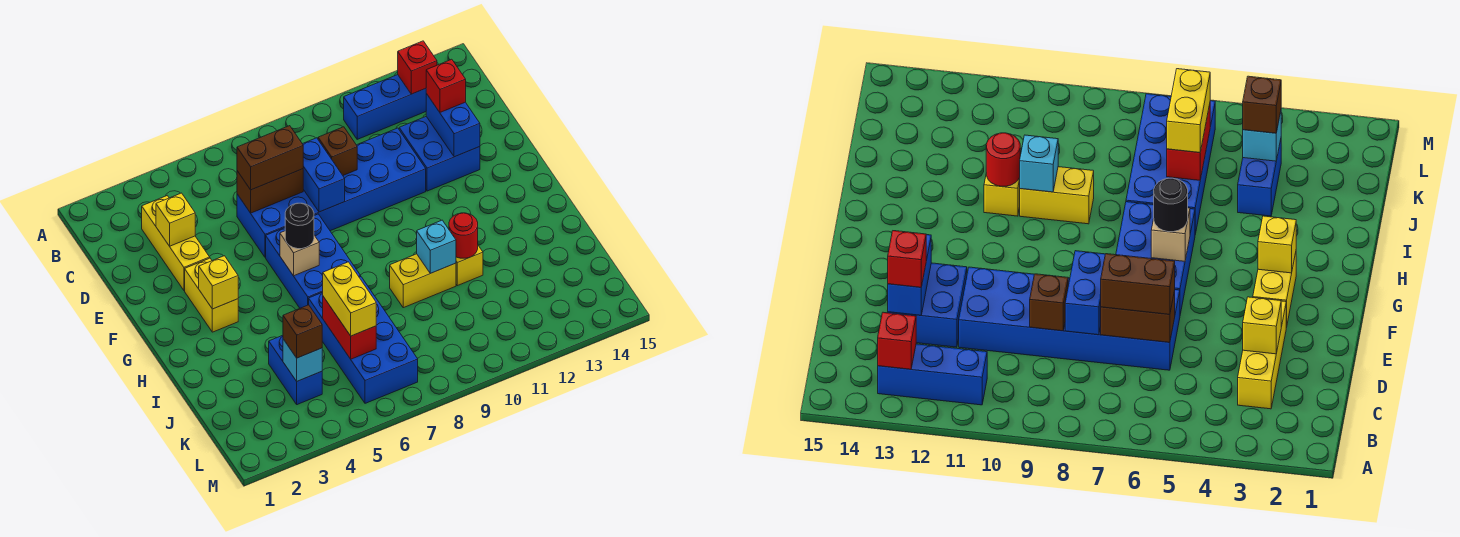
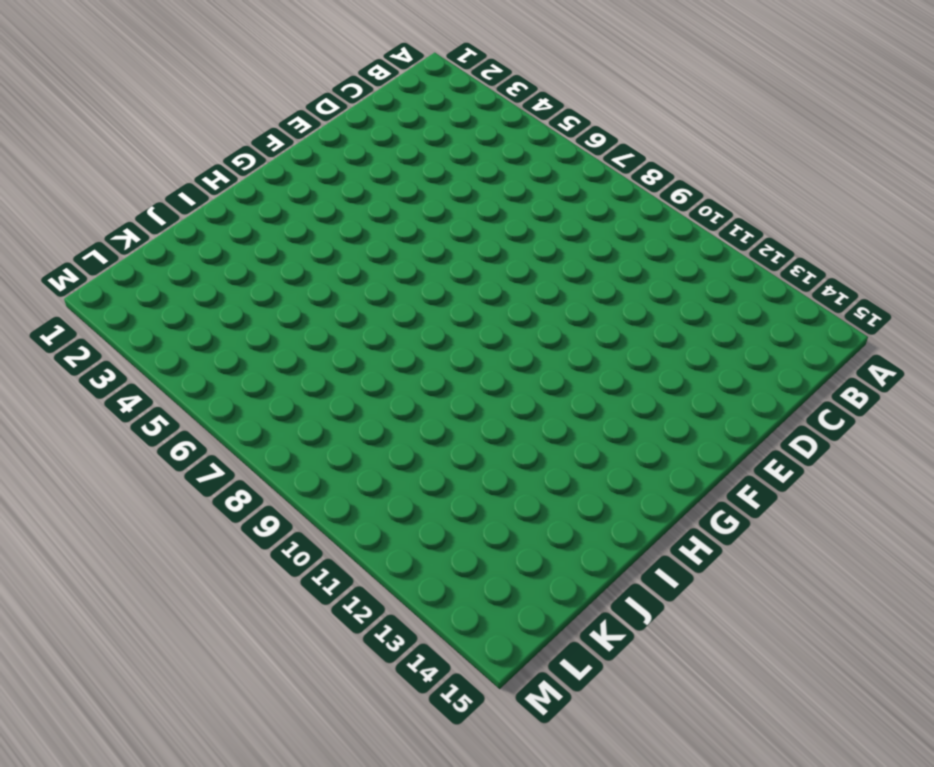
none -> blue brick B11:B13 level 1
none -> yellow brick C3:E3 level 1
none -> blue brick D6:E11 level 1

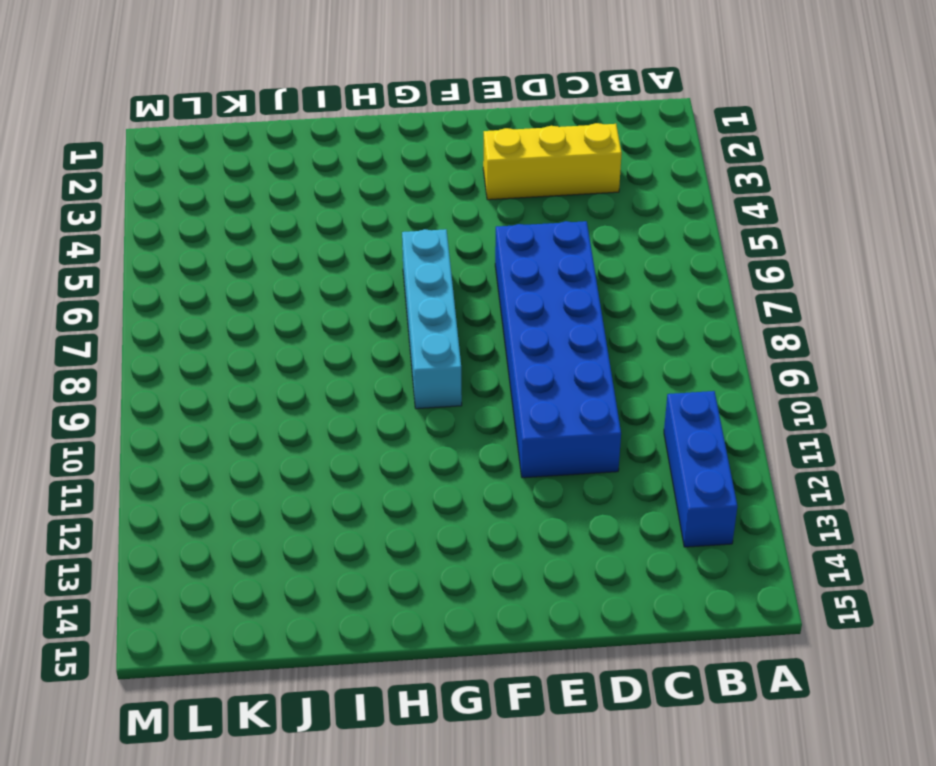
cyan brick G6:G9 level 1 -> blue brick F6:H7 level 1
none -> blue brick D12:E13 level 1
none -> yellow brick F3:G3 level 1
none -> blue brick I6:L7 level 1

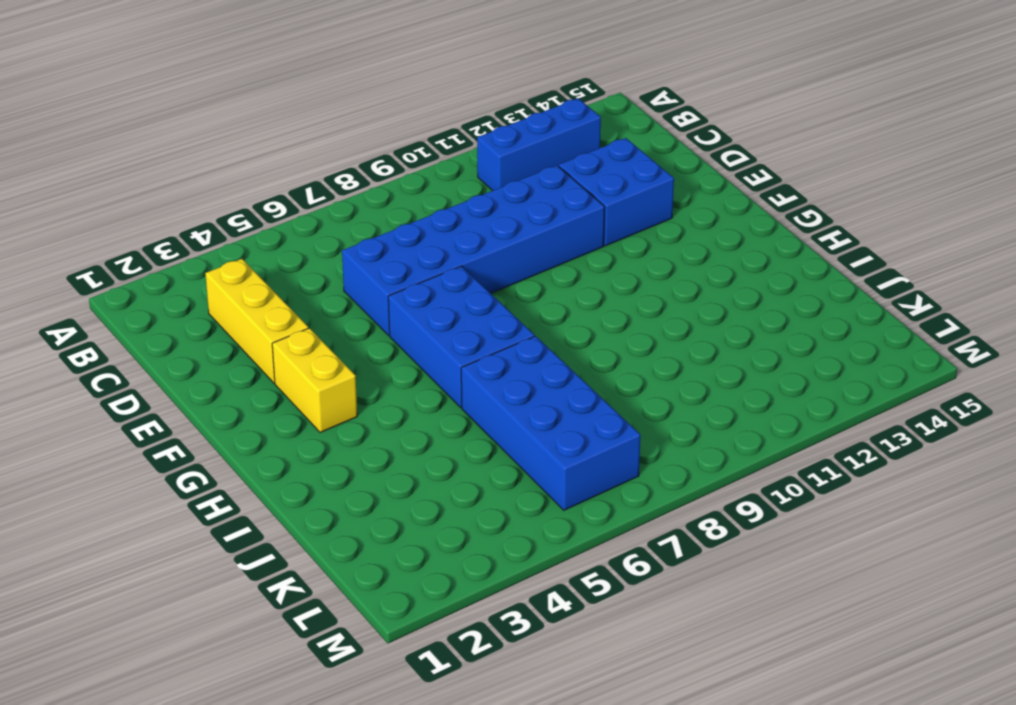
none -> yellow brick I9:I10 level 1
none -> yellow brick I11 level 1
none -> blue brick J4:K4 level 1

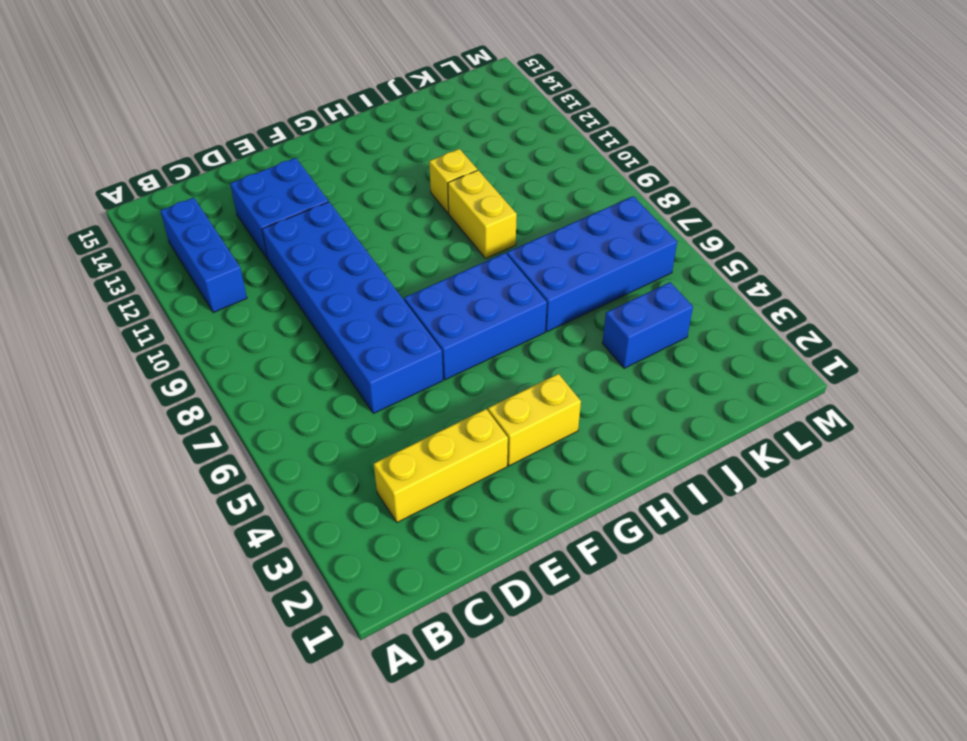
none -> red brick B13 level 2
none -> yellow brick D3 level 2
none -> brown brick D6:D7 level 2

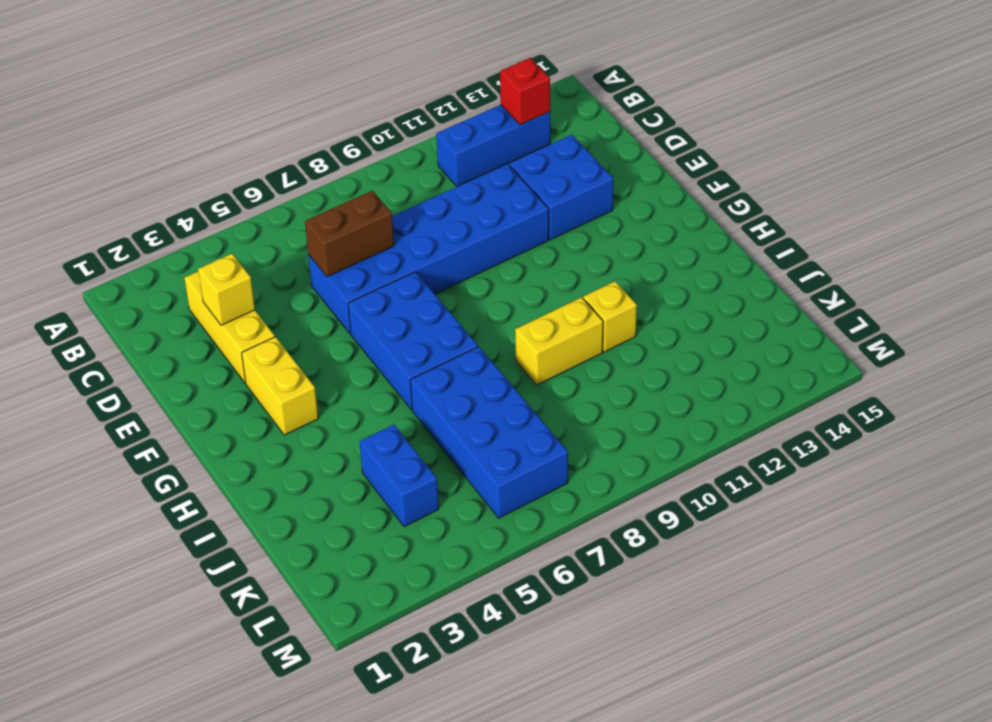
none -> blue brick D8:E8 level 2
none -> brown brick D9 level 2
none -> blue brick D13:E13 level 2

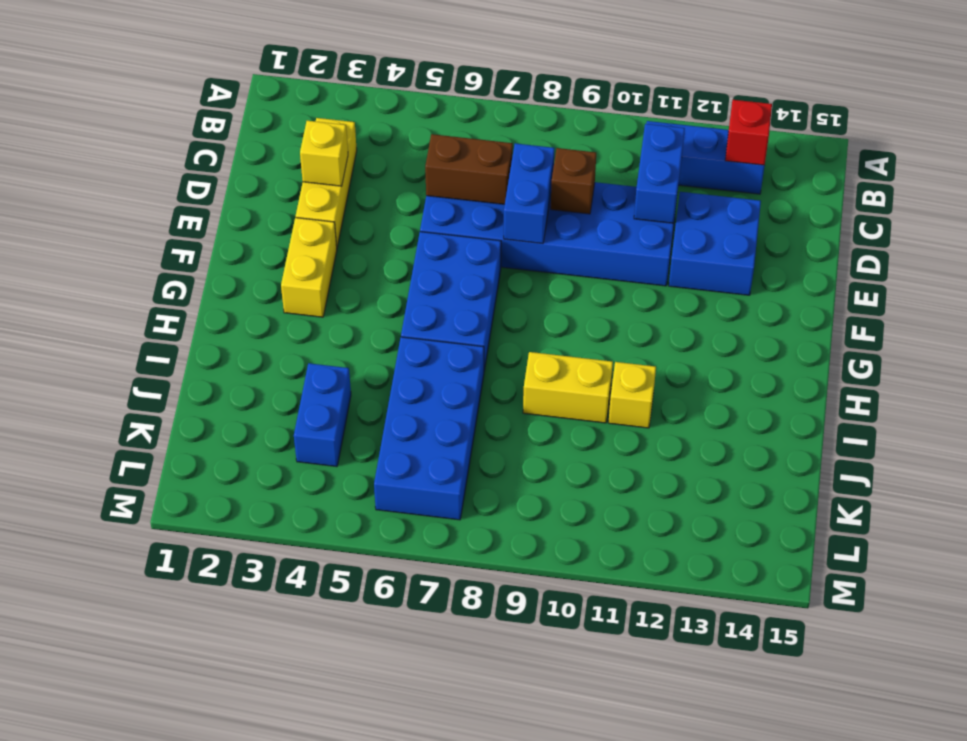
blue brick C11:D11 level 2 -> blue brick D13:E13 level 2
none -> yellow brick G3 level 2
none -> tan brick G6 level 2
none -> cyan brick I10 level 2

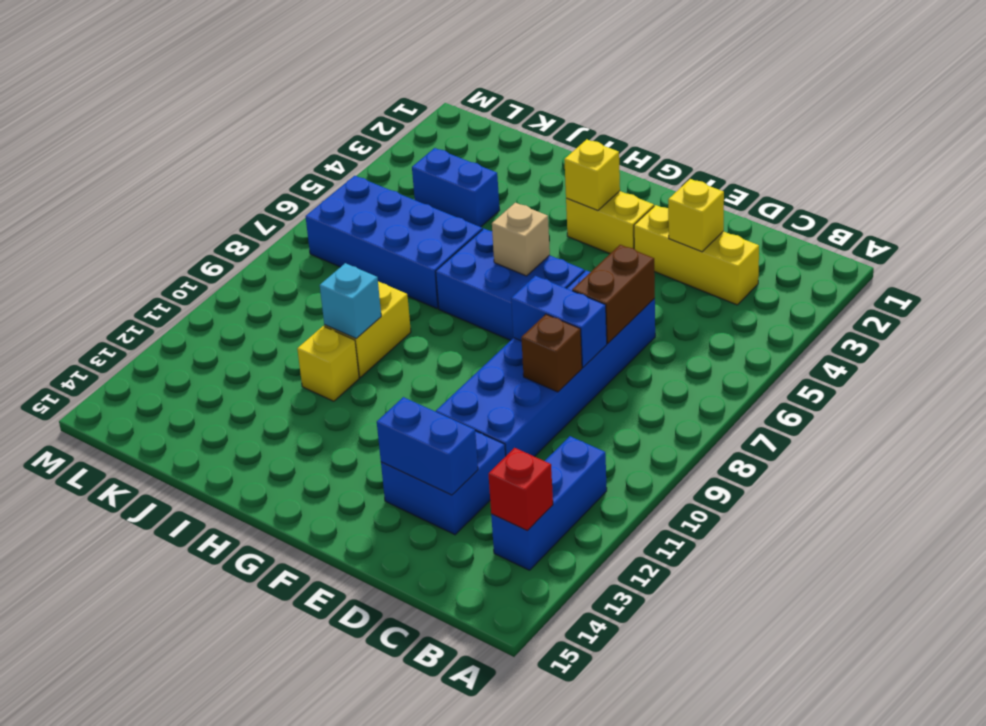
none -> red round brick I11 level 2
none -> red brick J6:K6 level 2
none -> cyan brick K4 level 2

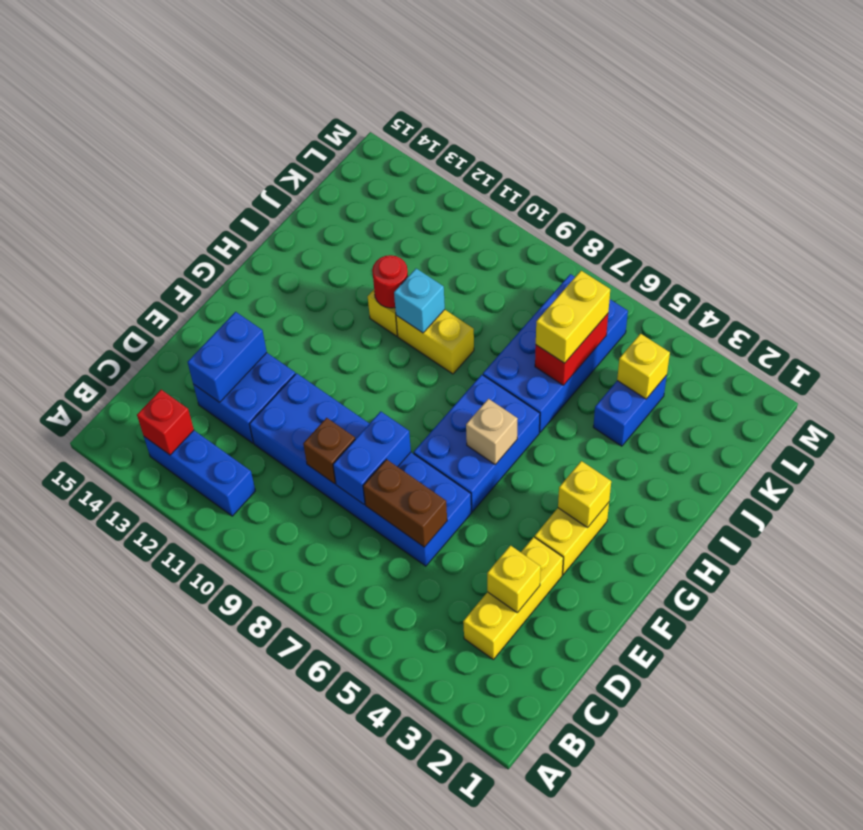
yellow brick K4 level 2 -> cyan brick K4 level 2
none -> brown brick D6:D7 level 3
none -> red brick D13 level 3
none -> black round brick G6 level 3

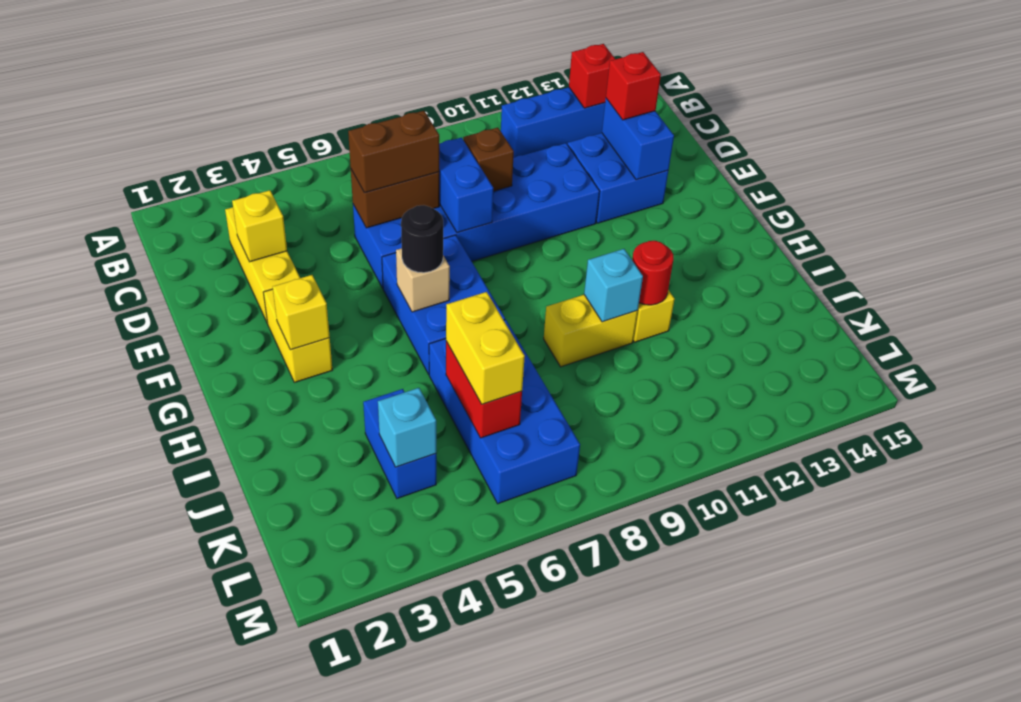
none -> brown brick K4 level 3

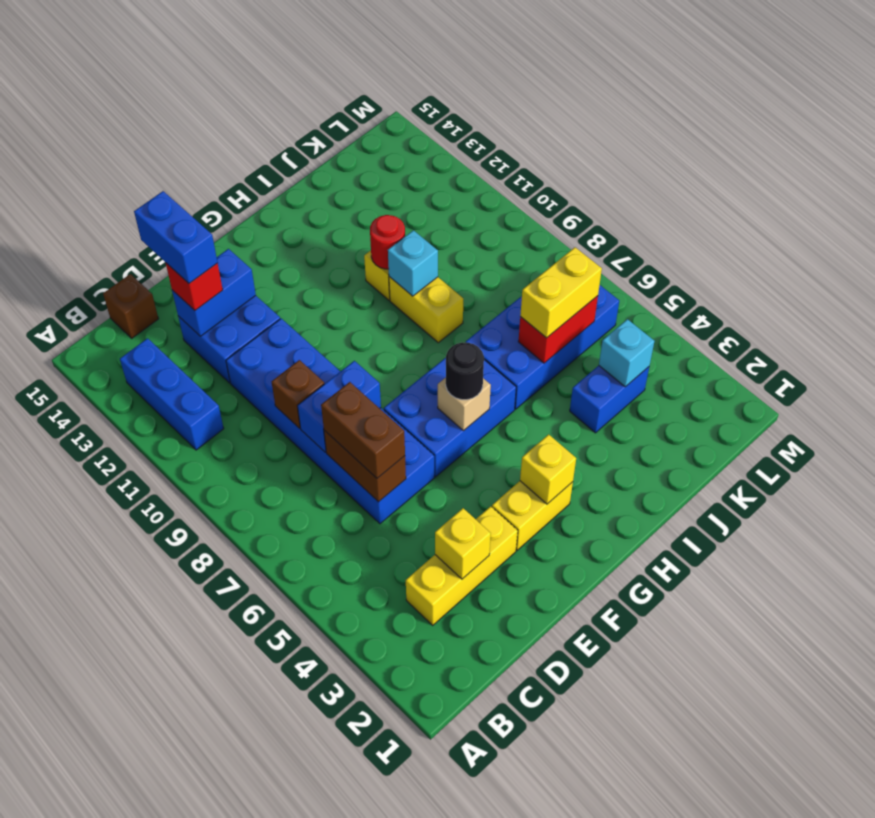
brown brick C15 level 1 -> brown brick K4 level 3
blue brick D13:D14 level 4 -> none
none -> red brick B13 level 2

